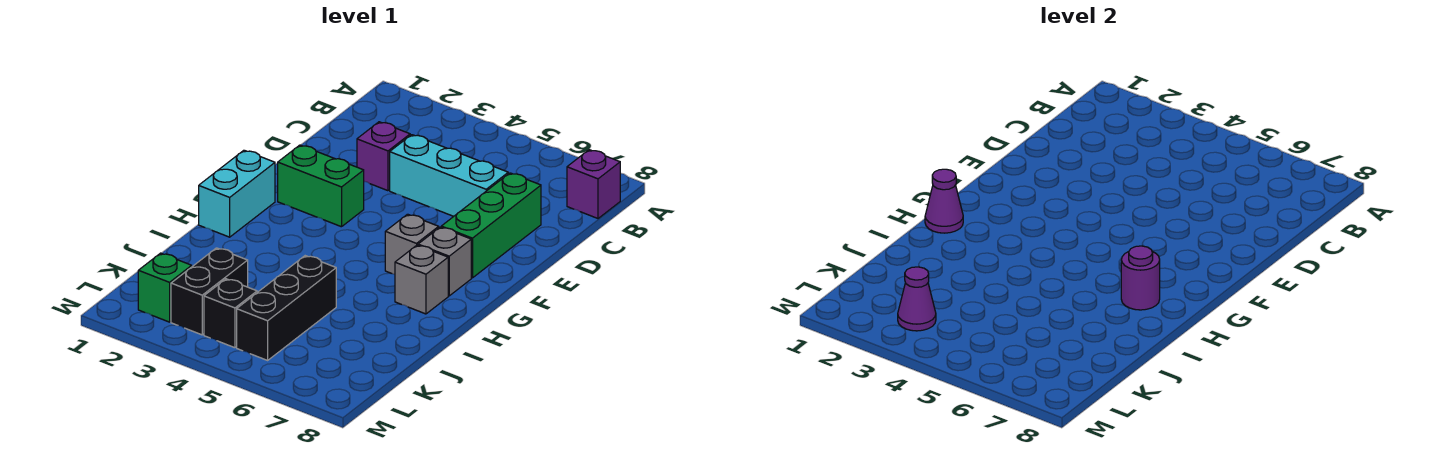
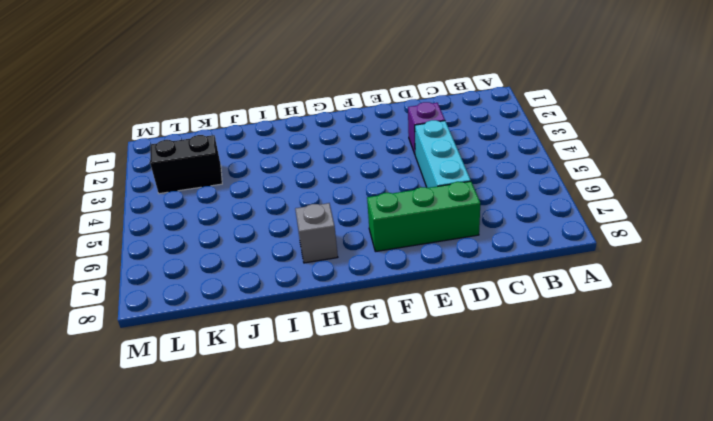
none -> purple brick B8 level 1
none -> green brick F2:F3 level 1
none -> cyan brick G1:H1 level 1

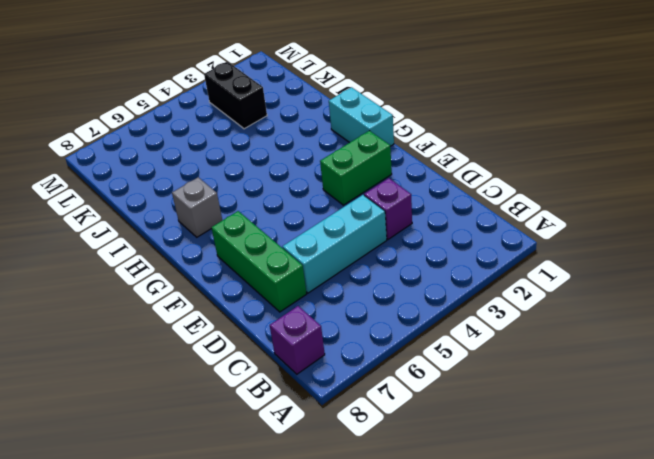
none -> grey brick G6 level 1
none -> grey brick G7 level 1
none -> black brick J5:L5 level 1

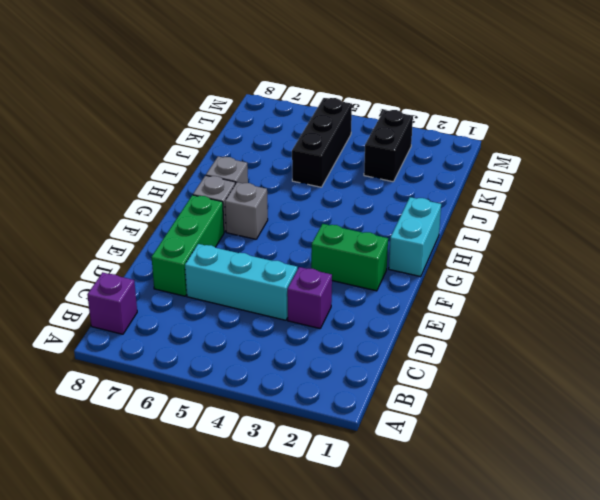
none -> green brick L2 level 1
none -> black brick L4 level 1
none -> purple cone H1 level 2

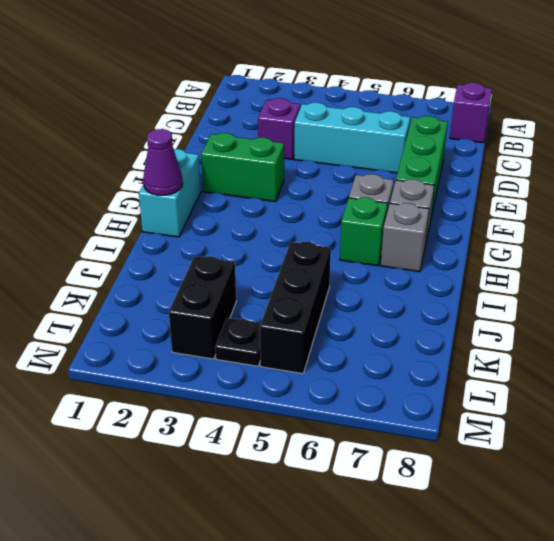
green brick H6 level 1 -> green brick L2 level 1
black plate L4 level 1 -> black brick L4 level 1
none -> purple round brick H7 level 2
none -> purple cone L3 level 2

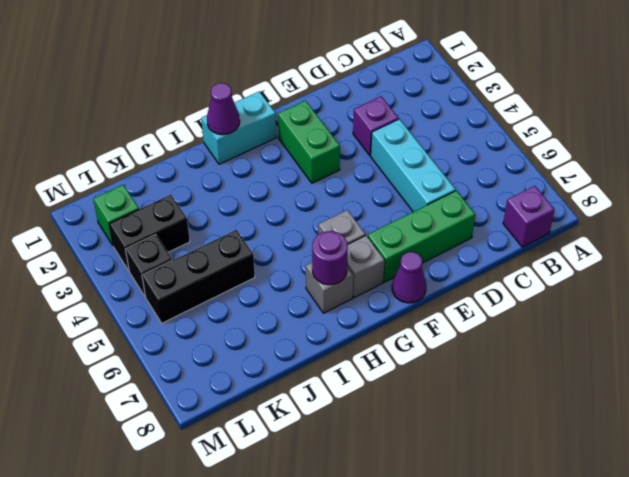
purple cone F8 level 1 -> purple cone L3 level 2

